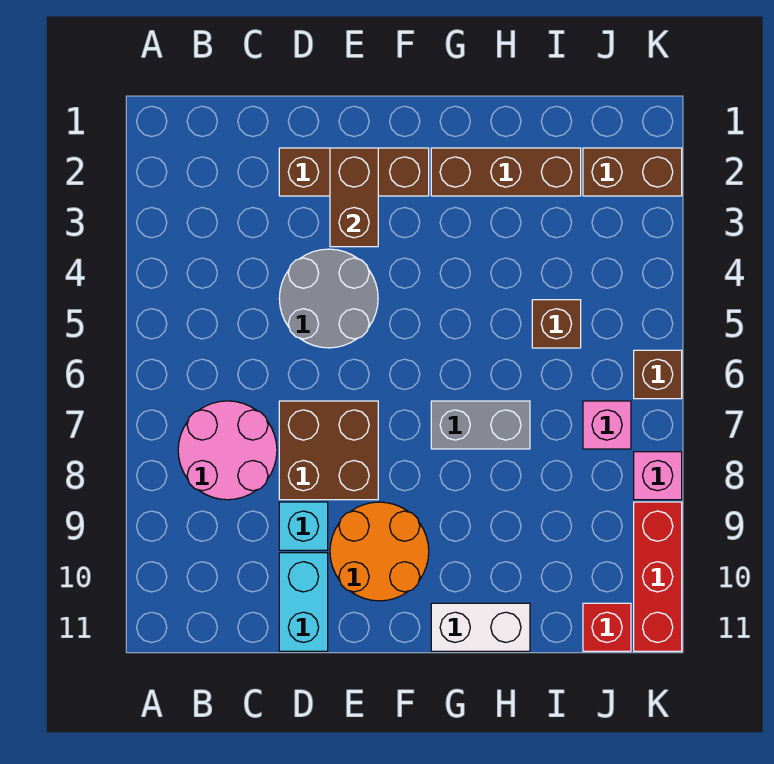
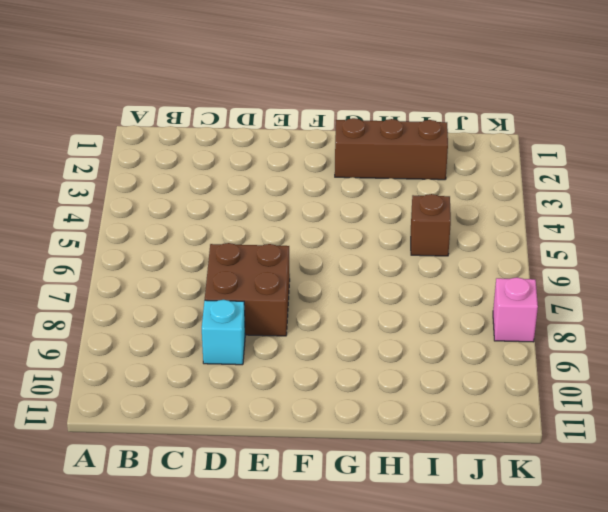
none -> pink round brick B7:C8 level 1
none -> brown brick D2:F2 level 1
none -> grey round brick D4:E5 level 1

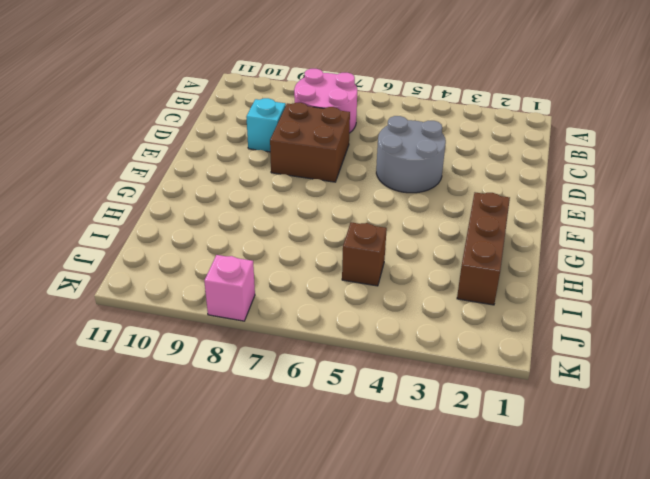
none -> brown brick D2:F2 level 1
none -> cyan brick D10:D11 level 1
none -> orange round brick E9:F10 level 1

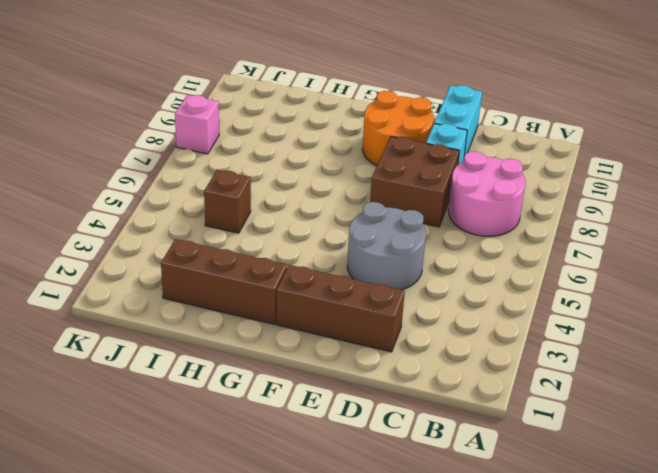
none -> grey brick G7:H7 level 1
none -> white brick G11:H11 level 1
none -> brown brick J2:K2 level 1

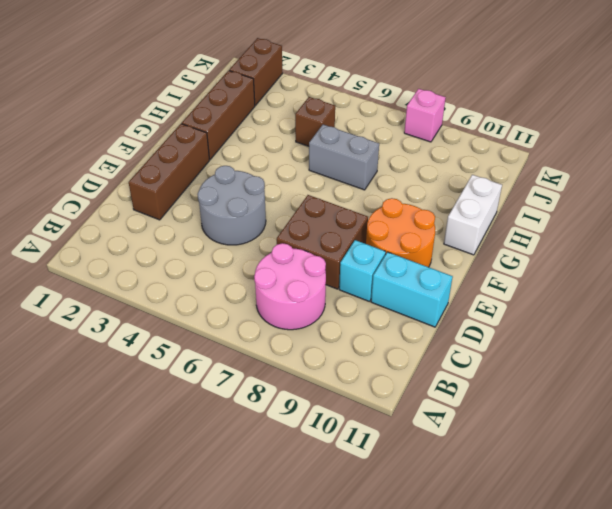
grey brick H6:H7 level 1 -> grey brick G7:H7 level 1
none -> pink brick J7 level 1
none -> red brick J11 level 1
none -> brown brick K6 level 1

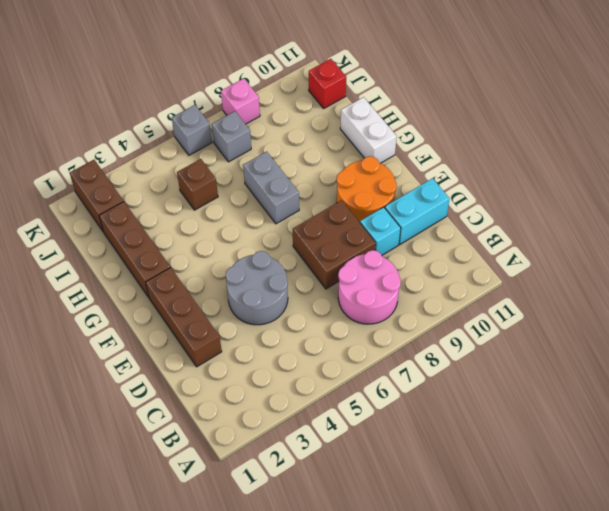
grey brick J7 level 1 -> pink brick J7 level 1
grey brick K6 level 1 -> brown brick K6 level 1
none -> red brick K9:K11 level 1
none -> brown brick E2:E3 level 2

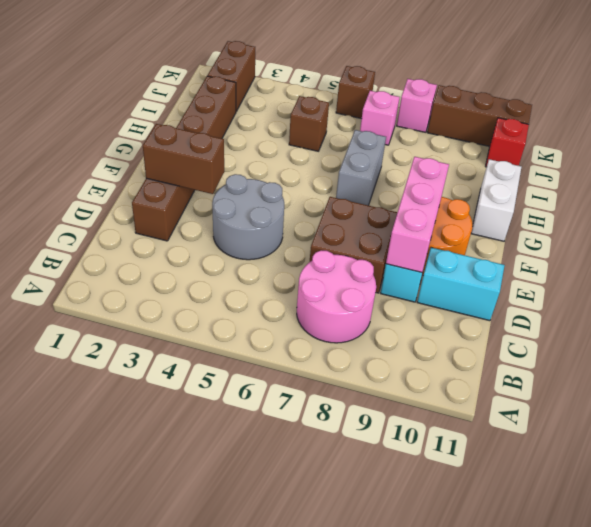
pink brick D9:F9 level 2 -> none
brown brick K9:K11 level 1 -> red brick K9:K11 level 1

